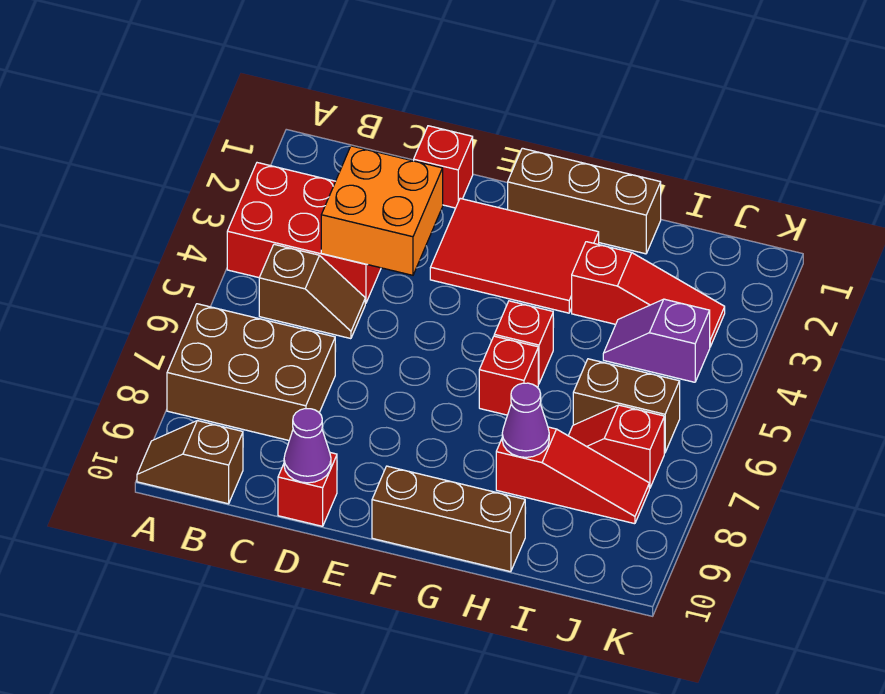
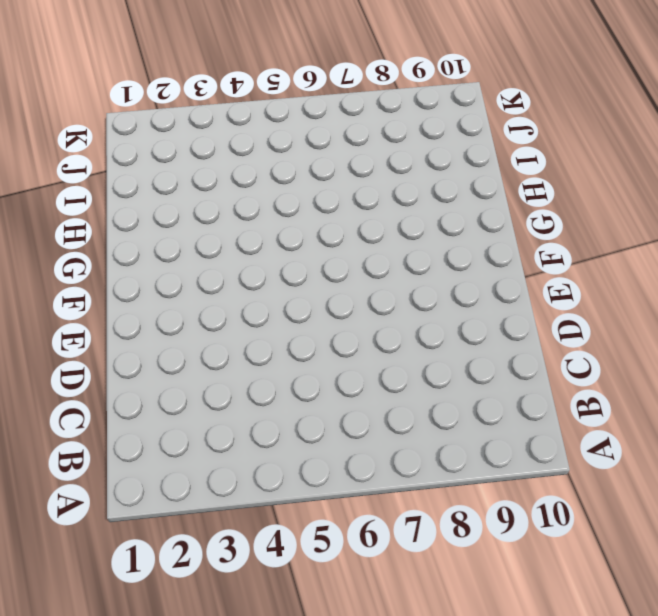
none -> red brick A3:C4 level 1
none -> brown brick A7:C8 level 1
none -> brown slope A10:B10 level 1 top B

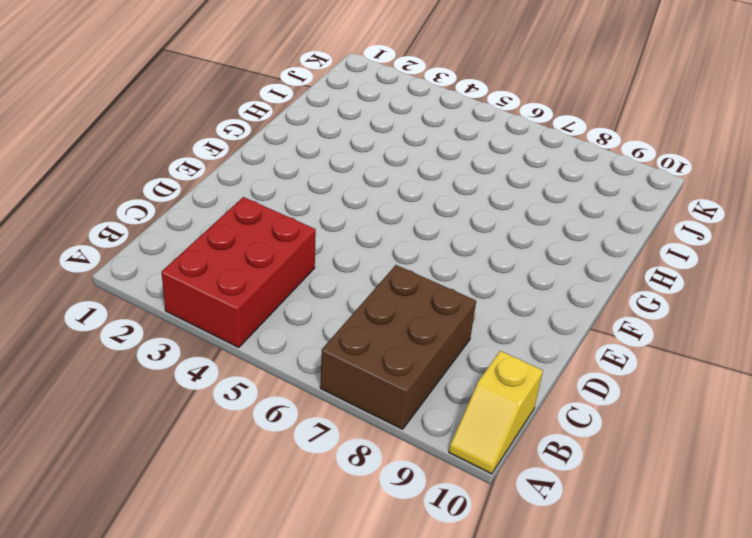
yellow slope A10:B10 level 1 top B -> brown slope A10:B10 level 1 top B
none -> brown slope B5:C5 level 1 top B
none -> red brick D1 level 1
none -> red brick D10 level 1

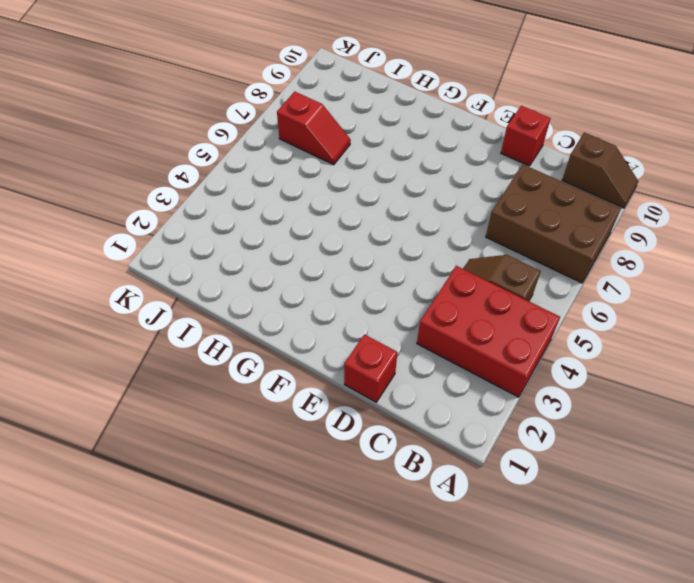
none -> red tile E2:G3 level 1
none -> brown brick F1:H1 level 1
none -> brown brick F10:H10 level 1

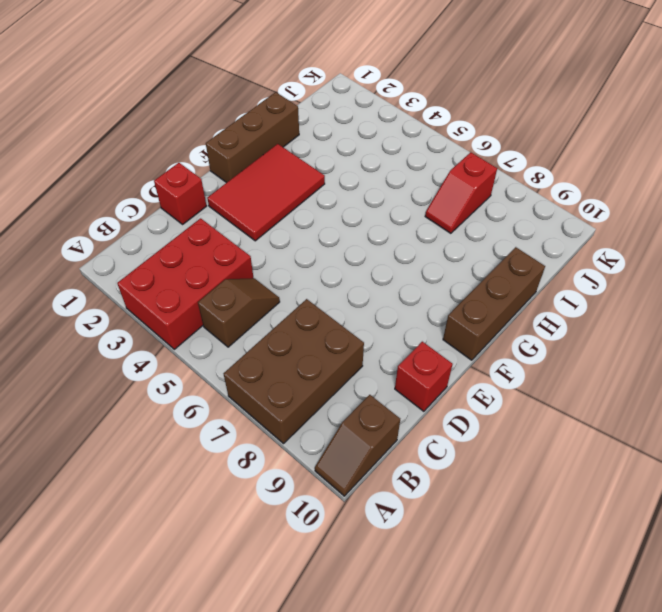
none -> red brick G5 level 1
none -> red brick G6 level 1
none -> red slope H3:J3 level 1 top H

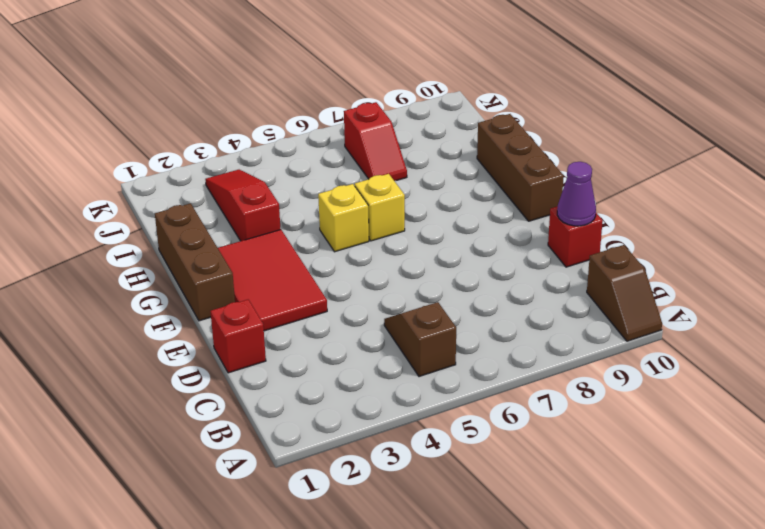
yellow brick G5 level 1 -> red brick G5 level 1
yellow brick G6 level 1 -> red brick G6 level 1
none -> red brick A3:C4 level 1
none -> brown brick A7:C8 level 1
none -> red slope H8:J8 level 1 top H

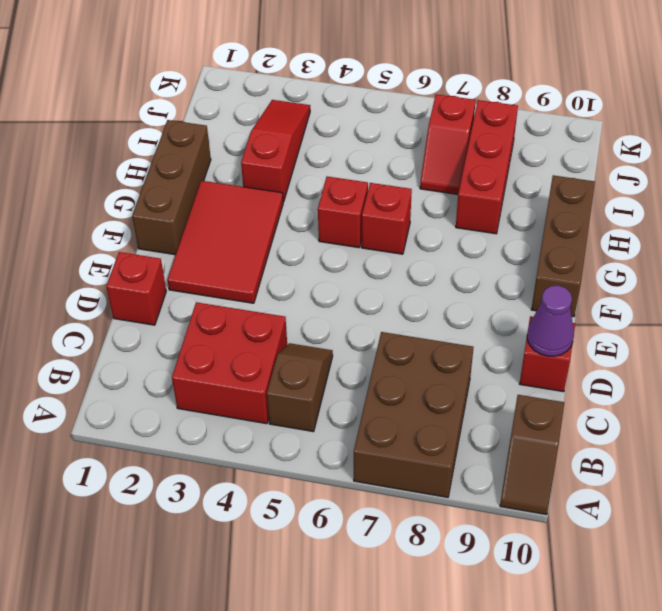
red brick B3:C4 level 1 -> red brick A3:C4 level 1
red brick H8:J8 level 1 -> red slope H8:J8 level 1 top H
none -> purple slope I4:J4 level 1 top J
none -> brown brick I6:J6 level 1
none -> orange brick C3:D4 level 2

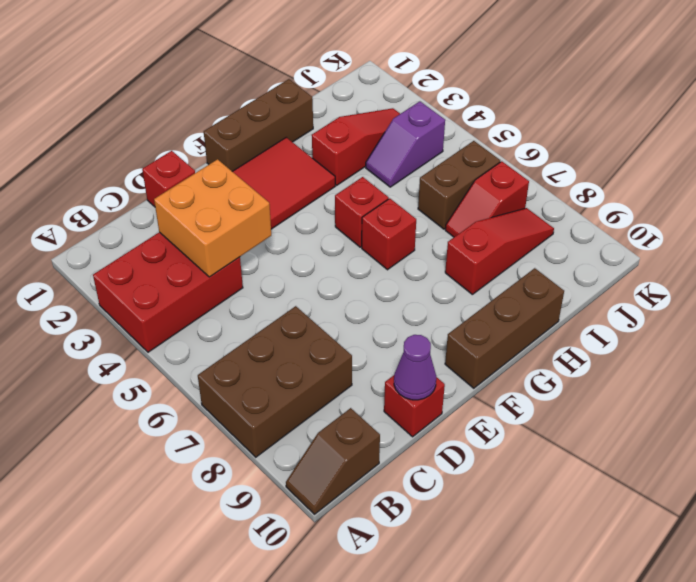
none -> brown slope B5:C5 level 1 top B
none -> purple cone H8 level 2

